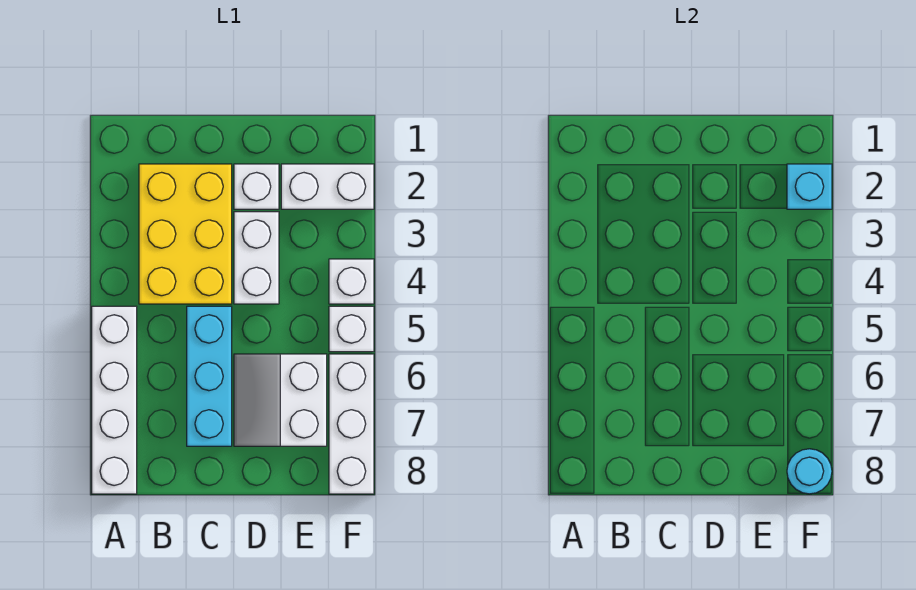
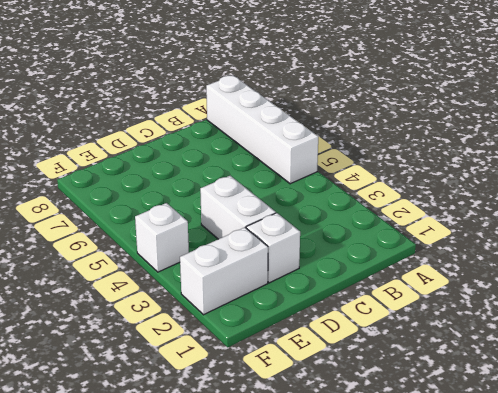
none -> yellow brick B2:C4 level 1
none -> cyan brick C5:C7 level 1
none -> white slope D6:E7 level 1 top E

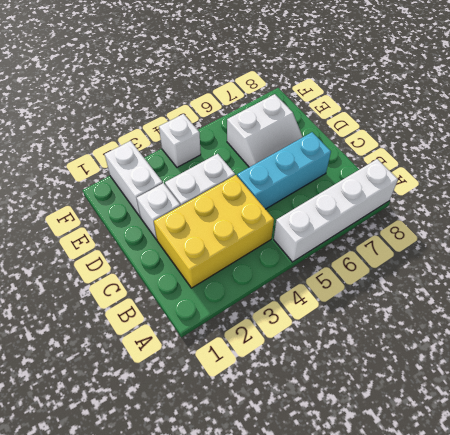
none -> white brick F5 level 1
none -> white brick F6:F8 level 1
none -> cyan brick F2 level 2

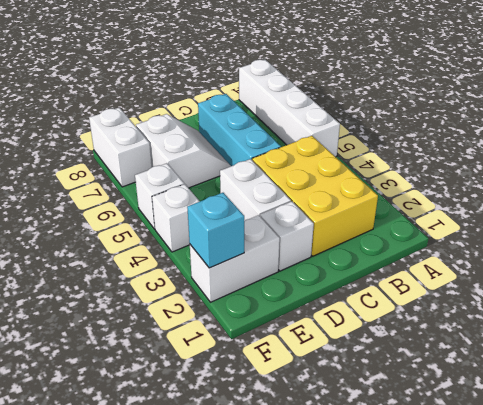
white brick F7:F8 level 1 -> white brick F6:F8 level 1
none -> cyan round brick F8 level 2

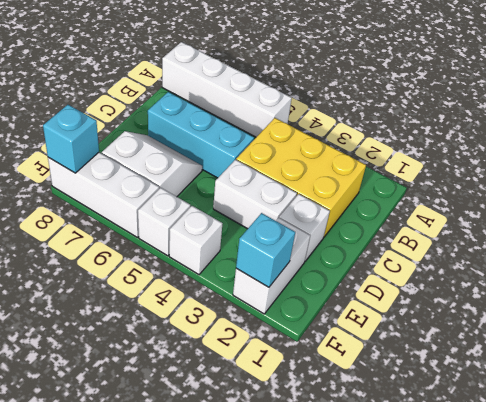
cyan brick F8 level 2 -> cyan round brick F8 level 2

